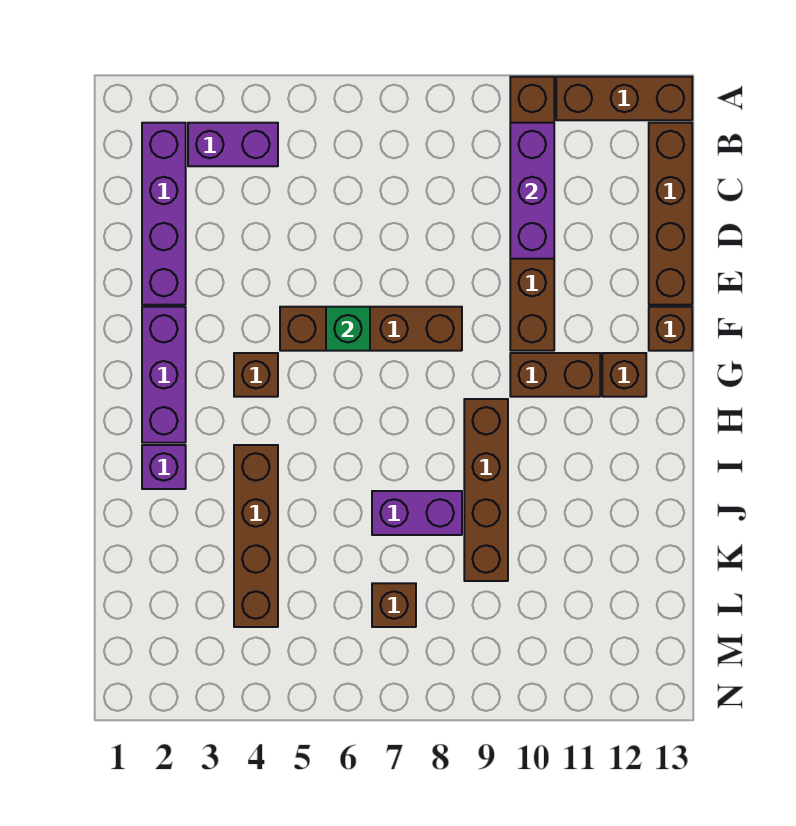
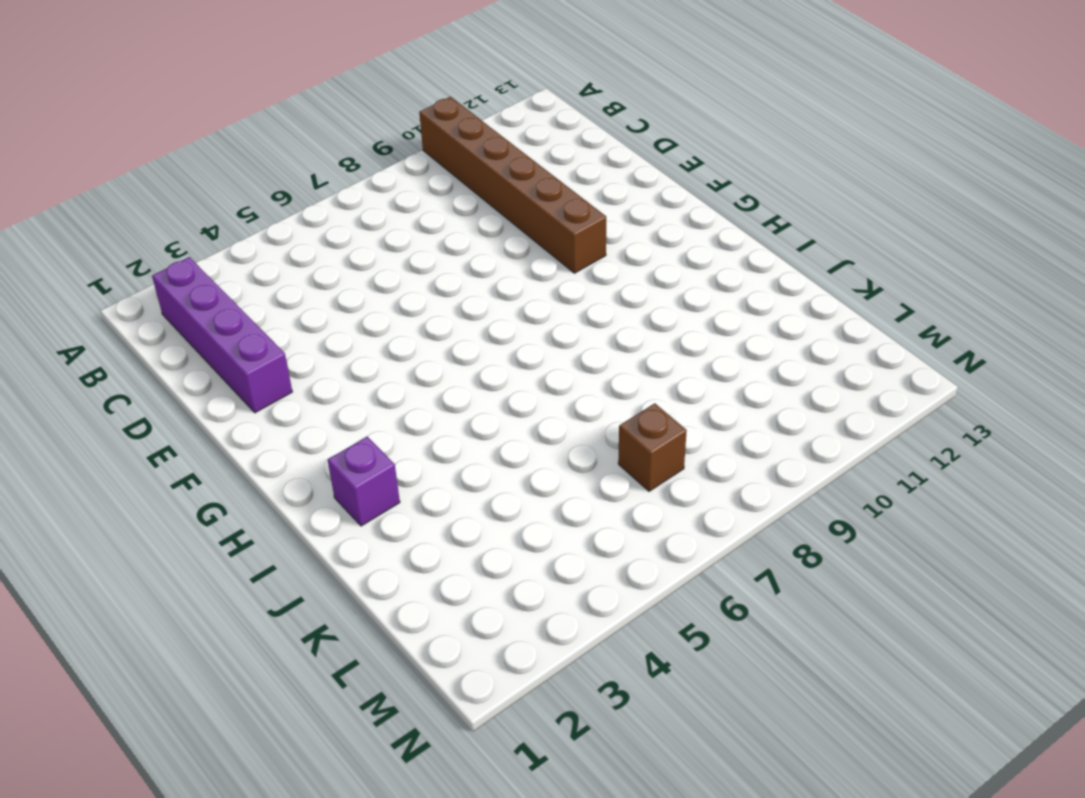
none -> brown brick A11:A13 level 1
none -> purple brick B3:B4 level 1
none -> brown brick B13:E13 level 1

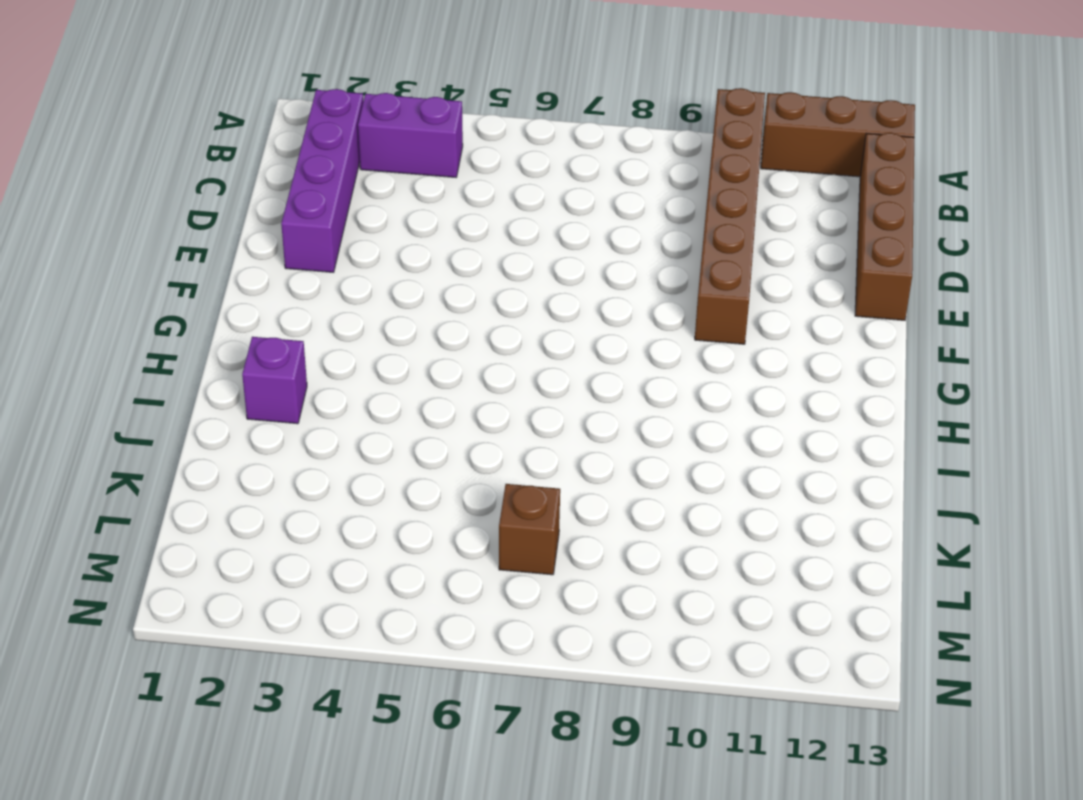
none -> purple brick F2:H2 level 1
none -> brown brick F5:F8 level 1
none -> brown brick F13 level 1

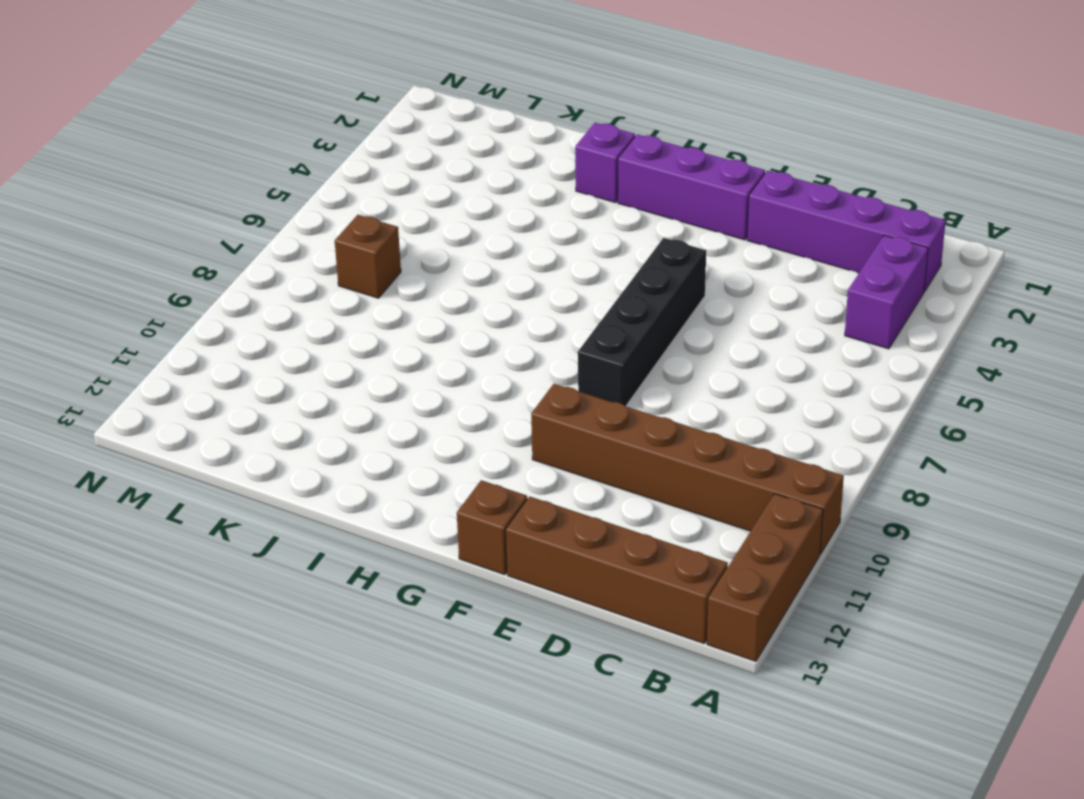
black brick F5:F8 level 1 -> brown brick F5:F8 level 1
none -> brown brick G4 level 1
none -> brown brick G10:G11 level 1
none -> brown brick G12 level 1

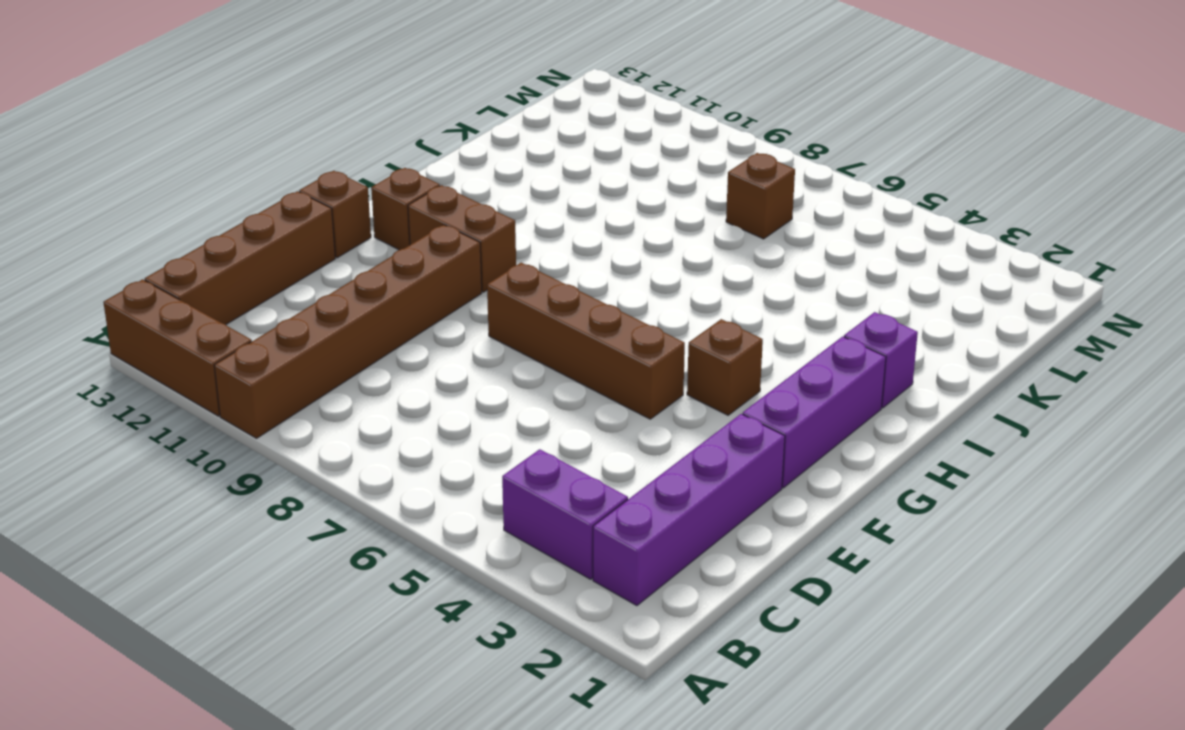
none -> brown brick H9:K9 level 1
none -> brown brick I4:L4 level 1
none -> purple brick J7:J8 level 1

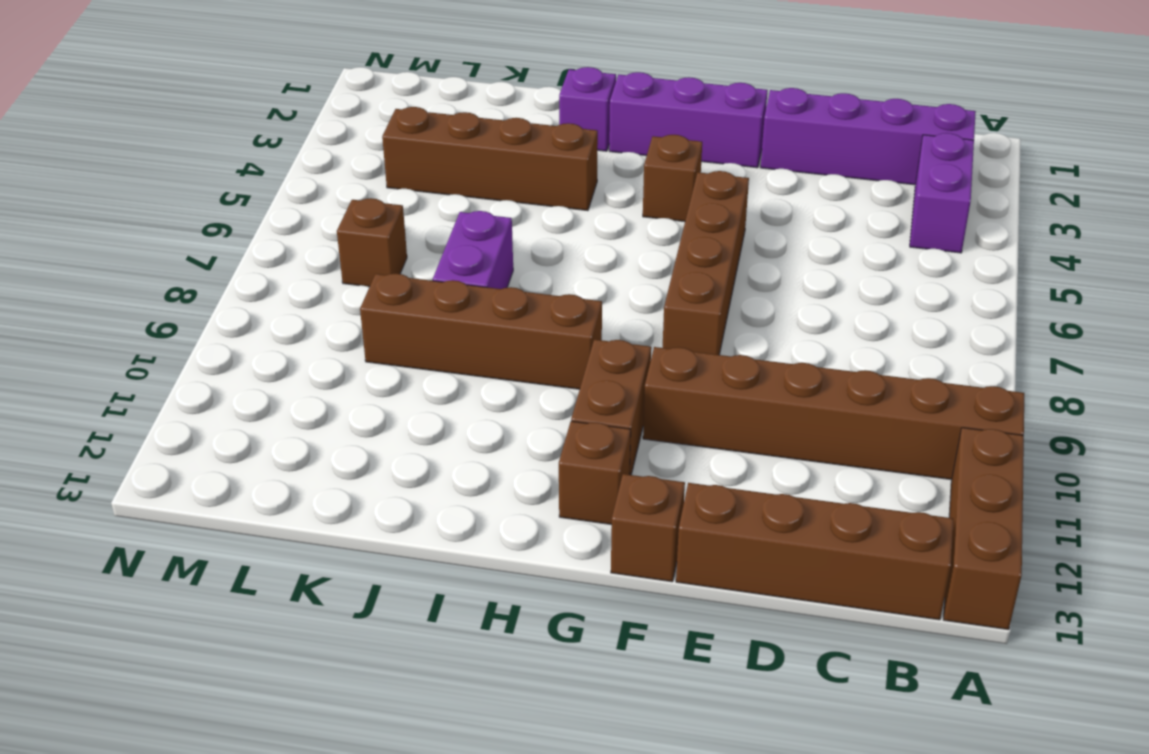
none -> purple brick B10:D10 level 2
none -> green brick F6 level 2

